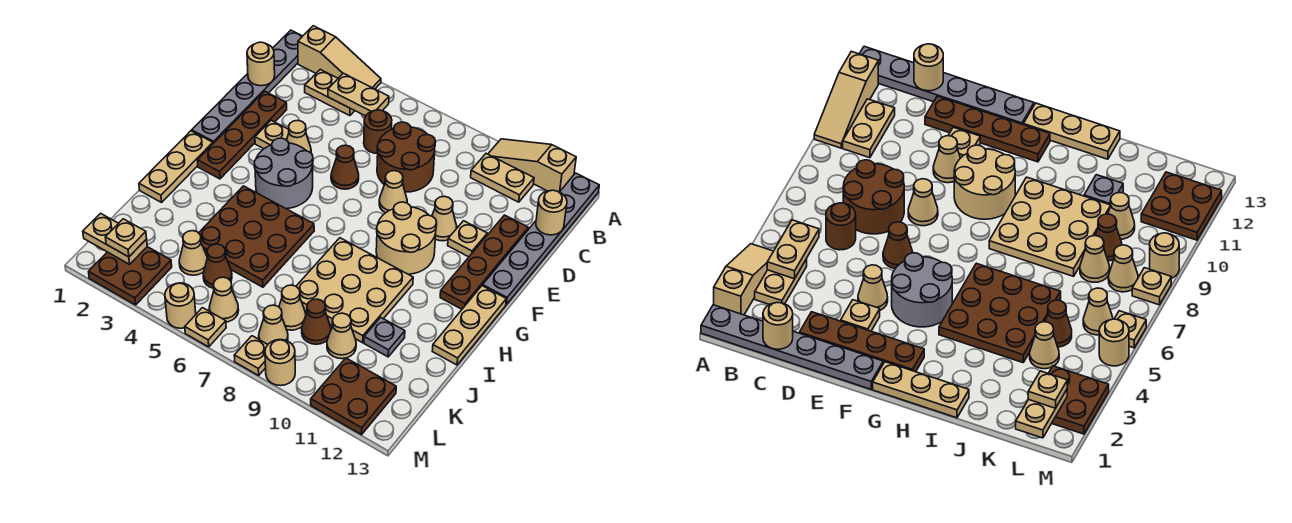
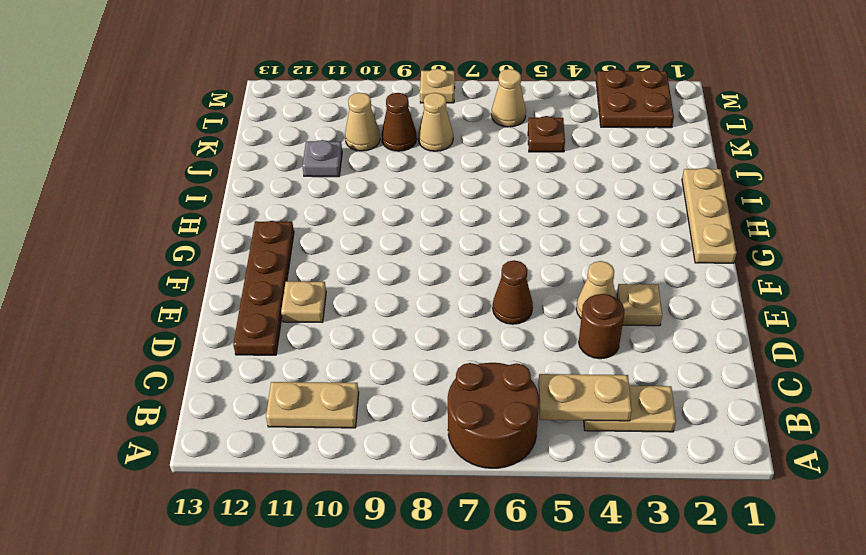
brown round brick A6:B7 level 1 -> brown round brick C7:D8 level 1
brown round brick D4 level 1 -> brown round brick C6 level 1
brown plate K5 level 1 -> brown cone K5 level 1
none -> grey plate A1:F1 level 1
none -> tan slope A2:A4 level 1 top 2
none -> tan slope A10:A12 level 1 top 12
none -> grey plate A13:F13 level 1

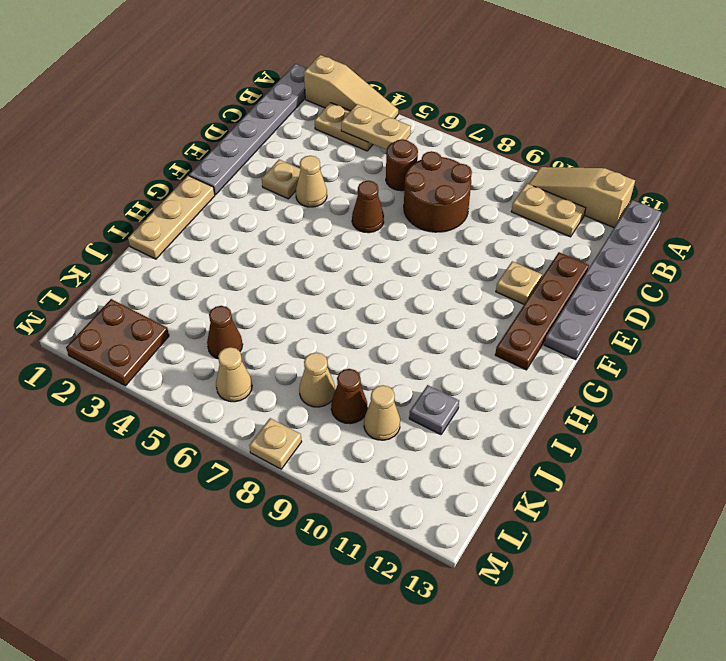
none -> brown plate D2:G2 level 1
none -> tan cone E8 level 1
none -> tan cone E10 level 1
none -> grey round brick F4:G5 level 1

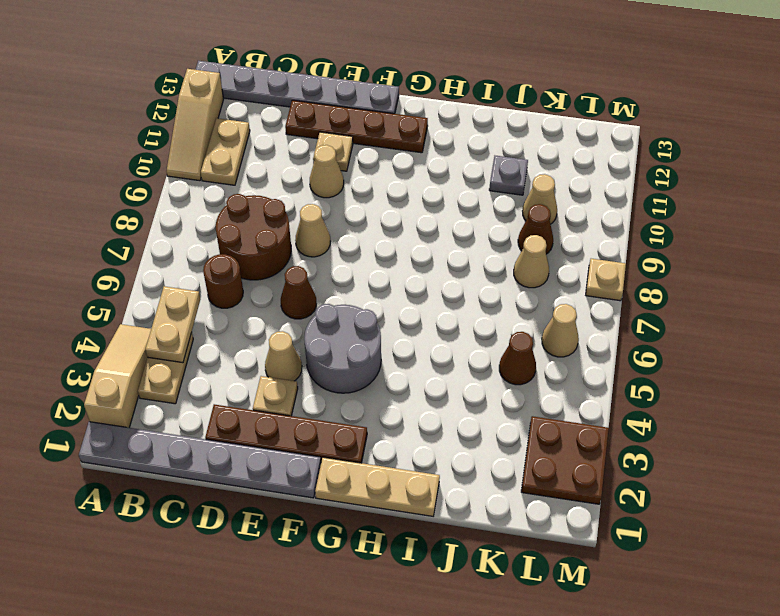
none -> tan round brick F9:G10 level 1
none -> tan plate G13:I13 level 1
none -> brown plate H4:J6 level 1
none -> tan plate H8:J10 level 1

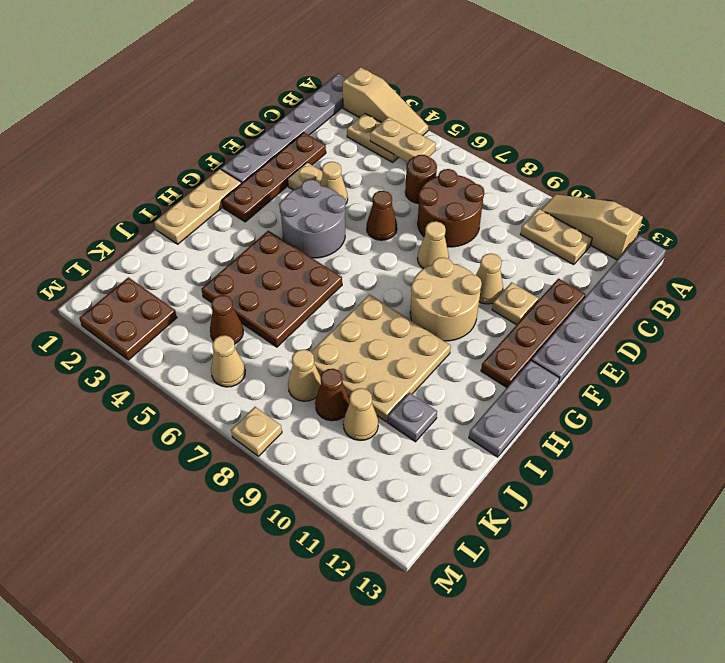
grey plate G13:I13 level 1 -> tan plate G13:I13 level 1
none -> tan cone K4 level 1
none -> tan cone L8 level 1
none -> brown plate L11:M12 level 1
none -> tan round brick M5 level 1

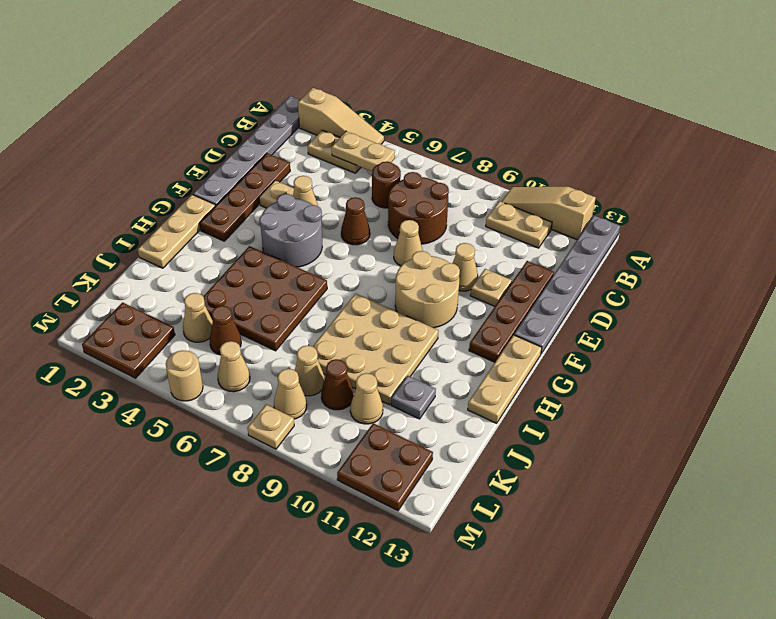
none -> tan plate M6 level 1
none -> tan round brick M9 level 1
none -> tan round brick C1 level 2
none -> tan round brick C13 level 2

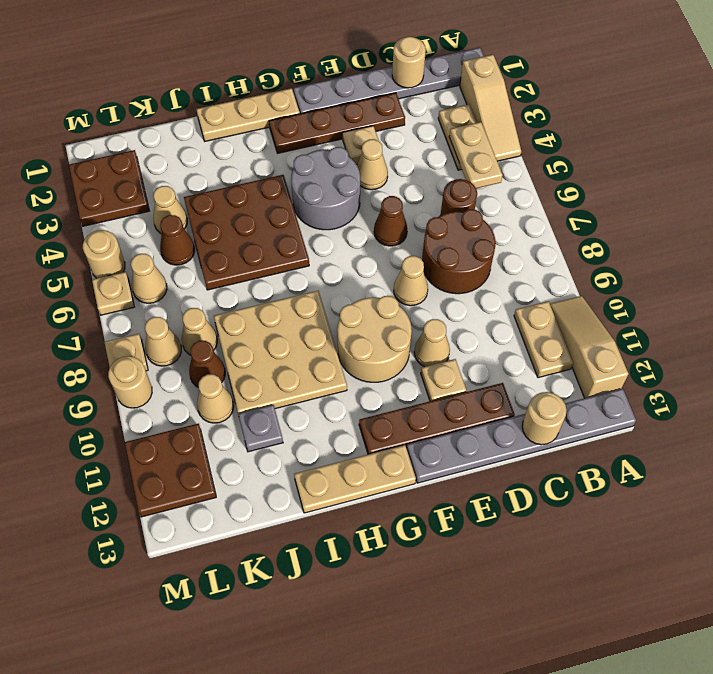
none -> tan plate L1:L2 level 2
none -> tan plate L2 level 3

